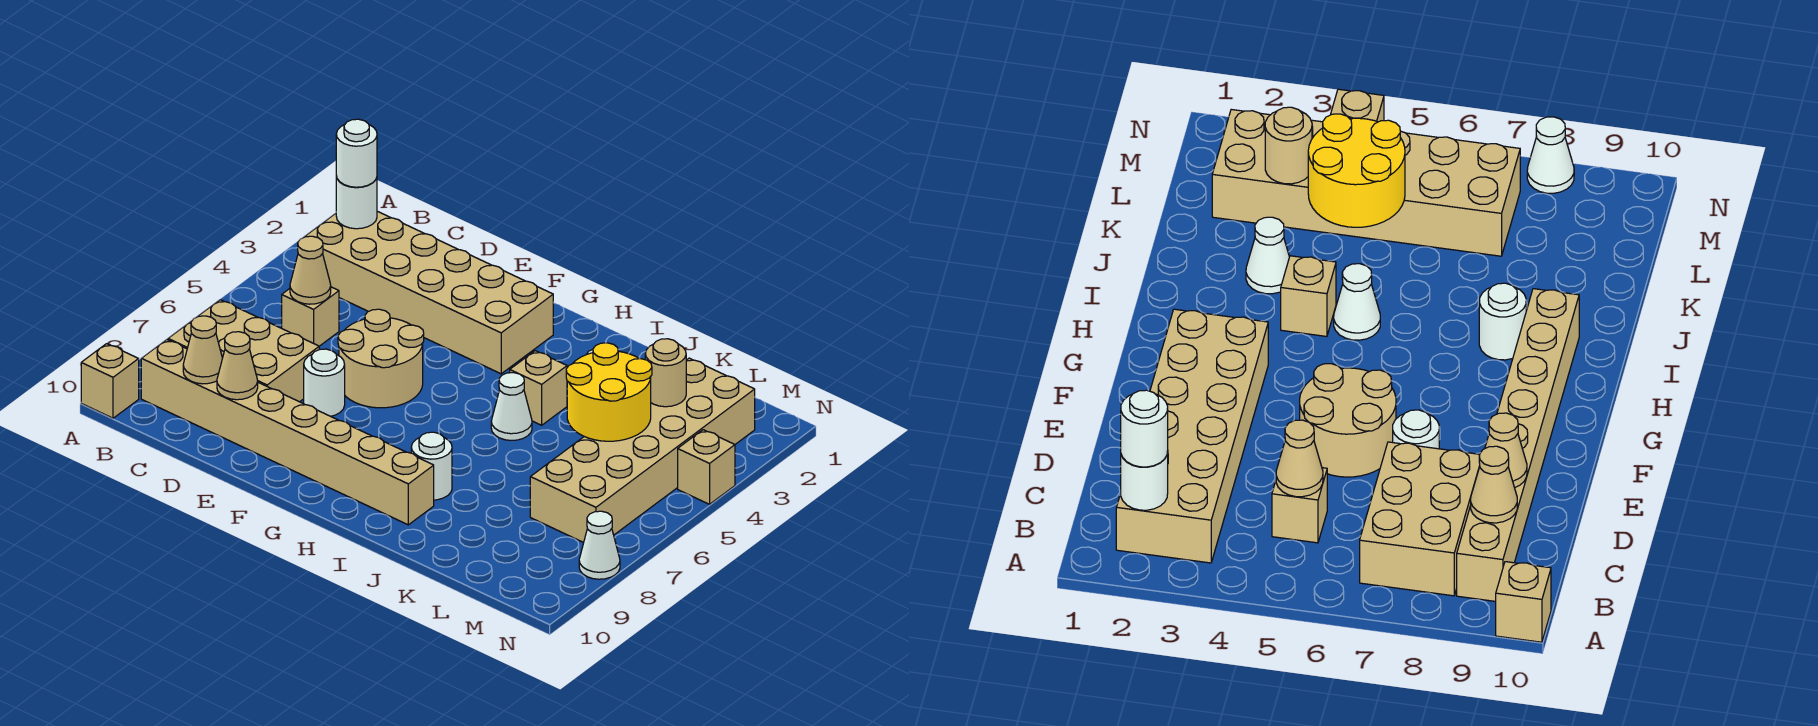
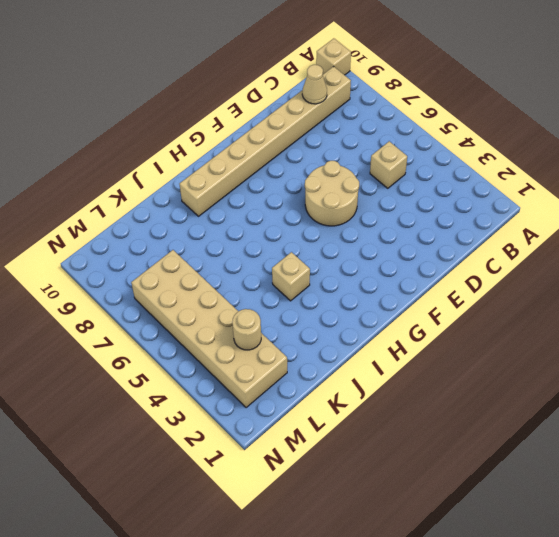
none -> tan brick B2:G3 level 1
none -> tan brick B7:D8 level 1
none -> white round brick E7 level 1

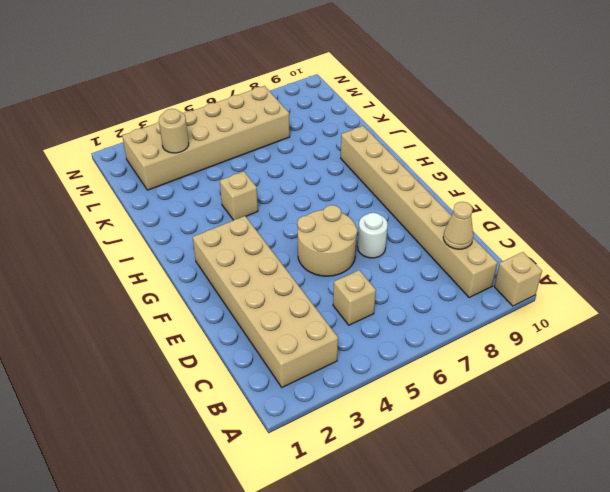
none -> tan brick B7:D8 level 1
none -> white cone I5 level 1
none -> white round brick I8 level 1

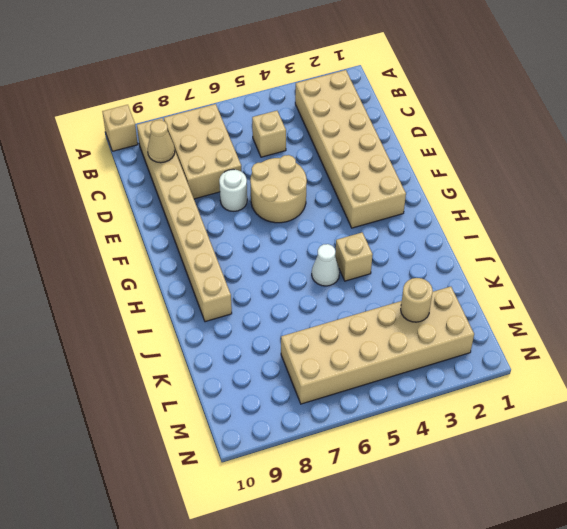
none -> white round brick I8 level 1
none -> white cone J3 level 1
none -> tan brick N4 level 1

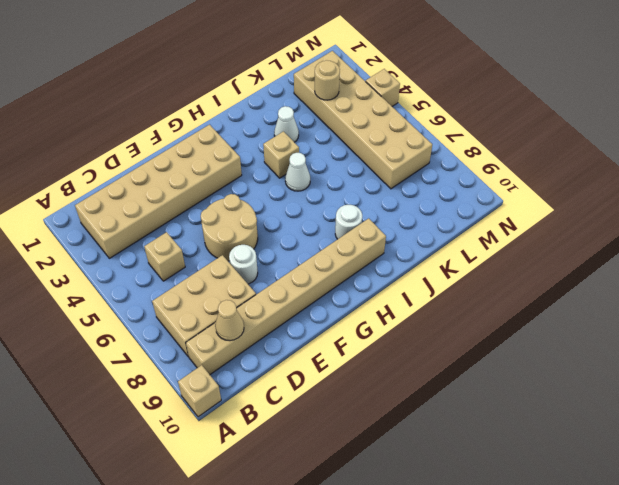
none -> white cone N8 level 1
none -> white round brick B2 level 2
none -> tan cone C5 level 2

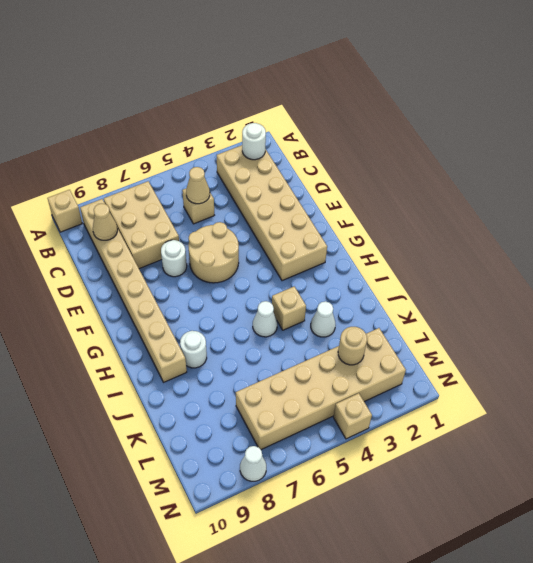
none -> tan cone D9 level 2
none -> yellow round brick K4:L5 level 2
none -> white round brick B2 level 3

